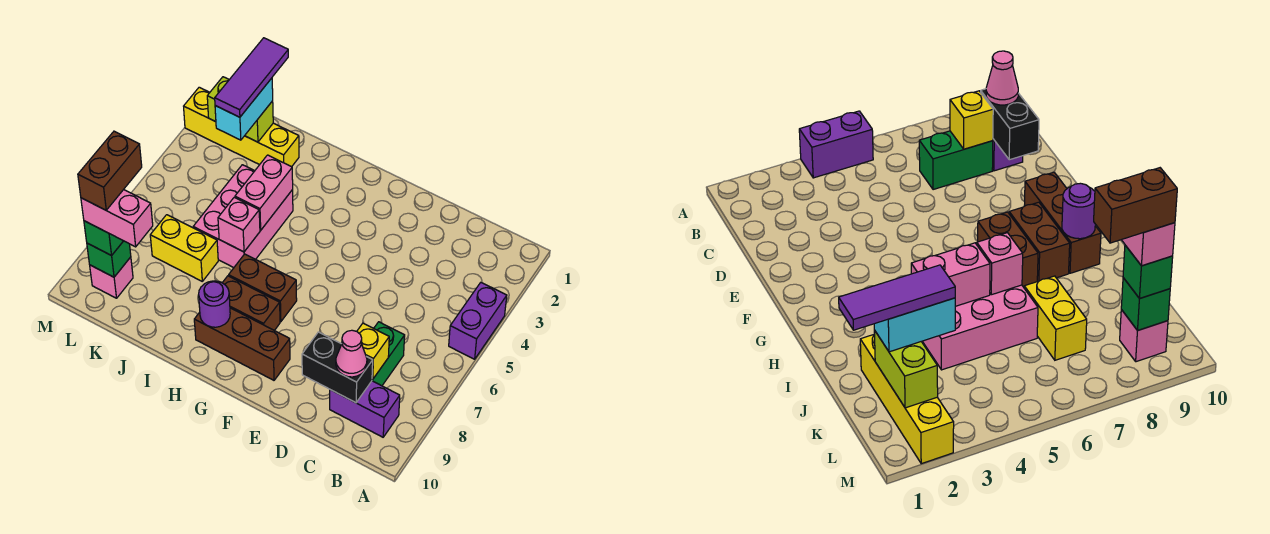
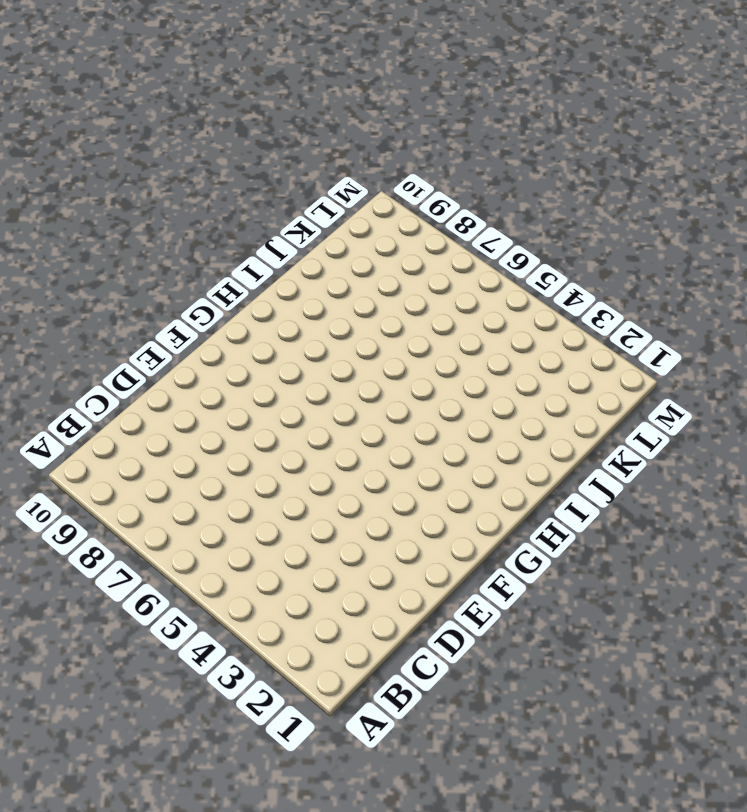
none -> purple brick A4:A5 level 1
none -> purple brick B9:C9 level 1
none -> green brick C7:C8 level 1

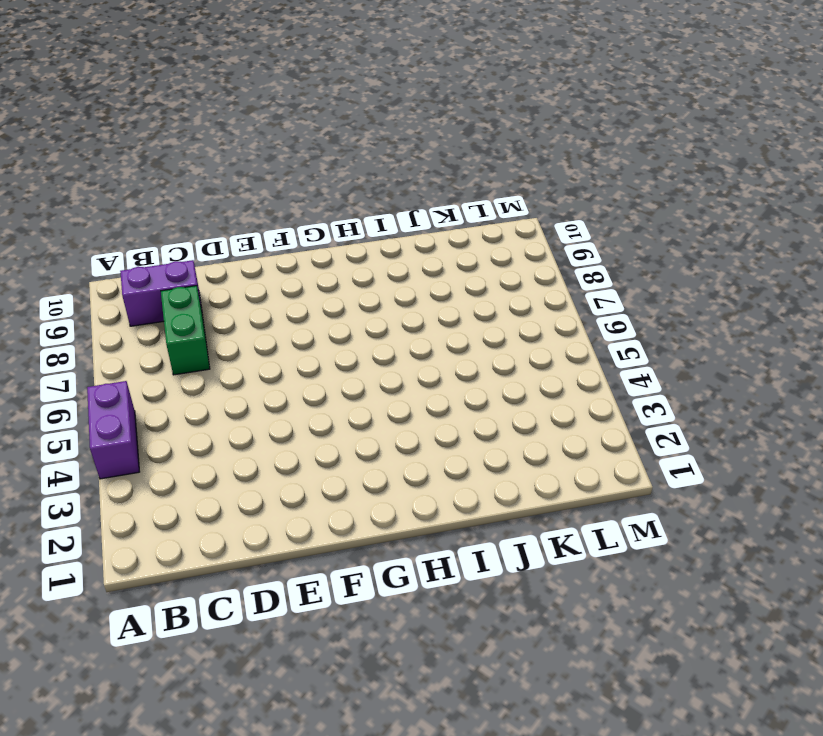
none -> brown brick F9:H9 level 1
none -> brown brick G7:H7 level 1
none -> brown brick G8:H8 level 1

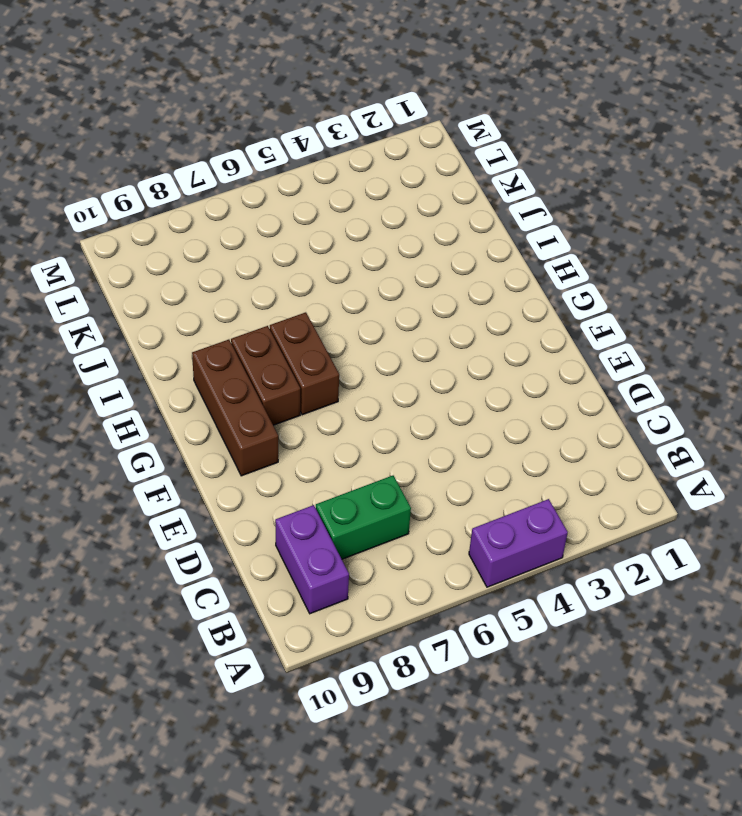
none -> pink brick I4:J6 level 1
none -> yellow brick J2:M2 level 1
none -> yellow brick J7:K7 level 1

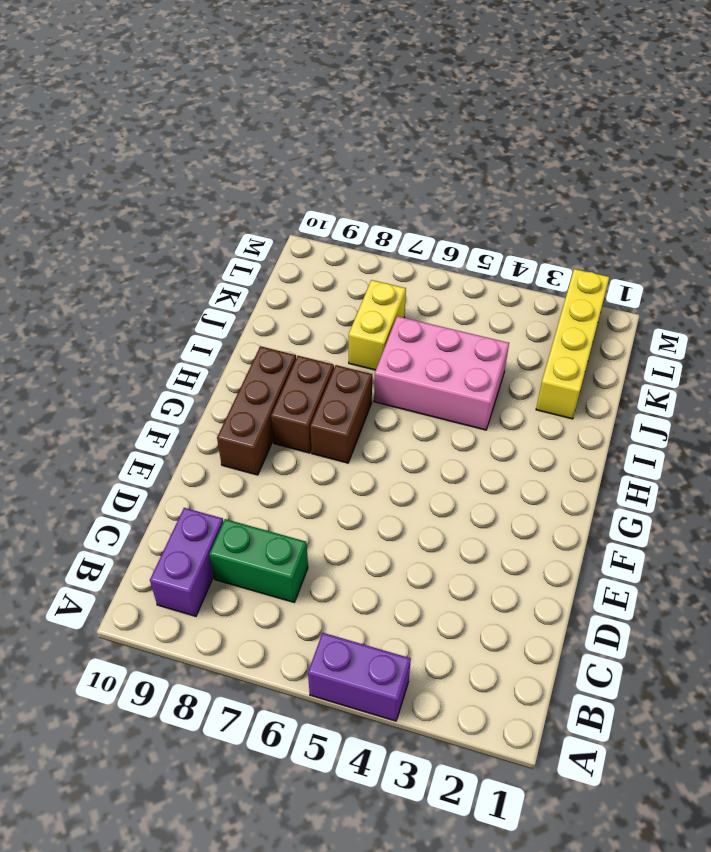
none -> pink brick L9 level 1
none -> yellow brick C8 level 2
none -> black brick C9:D9 level 2

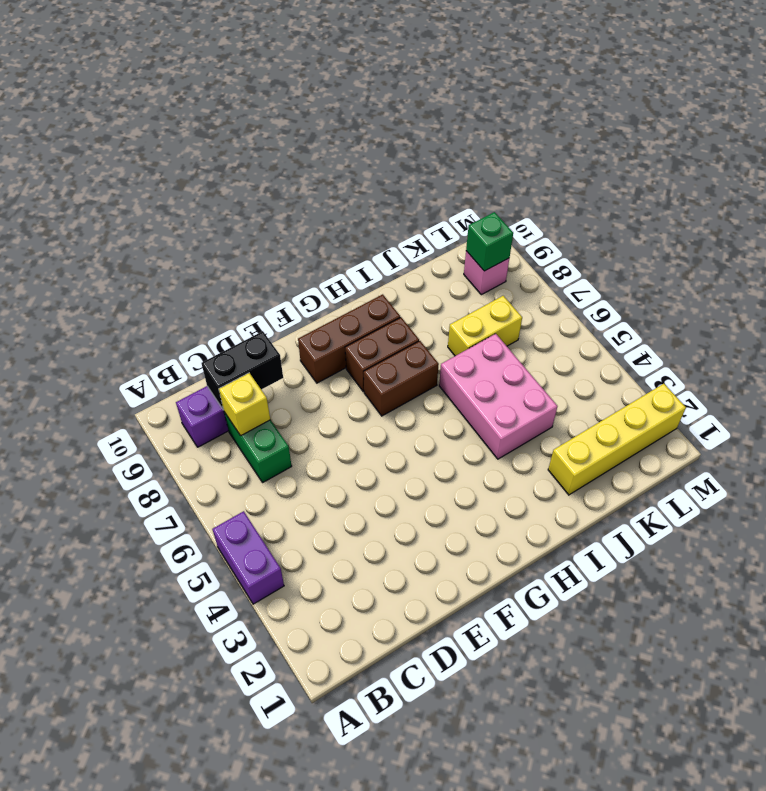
none -> purple round brick H9 level 2
none -> pink brick I4:I5 level 2
none -> pink brick I6 level 2

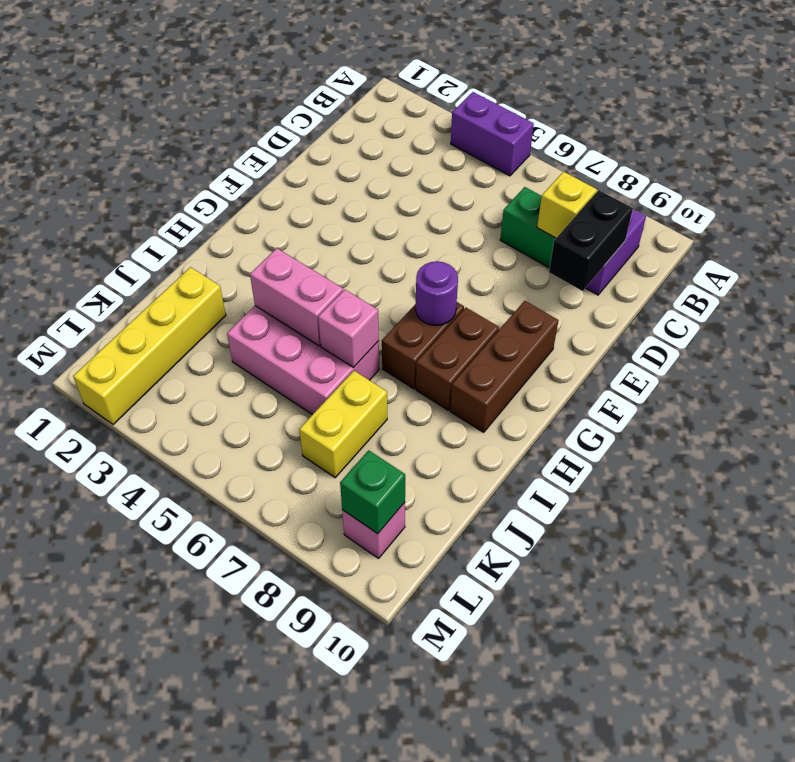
purple round brick G7 level 2 -> purple round brick H9 level 2
none -> lime brick K2:L2 level 2
none -> pink cone C9 level 3
none -> cyan brick K2:K3 level 3

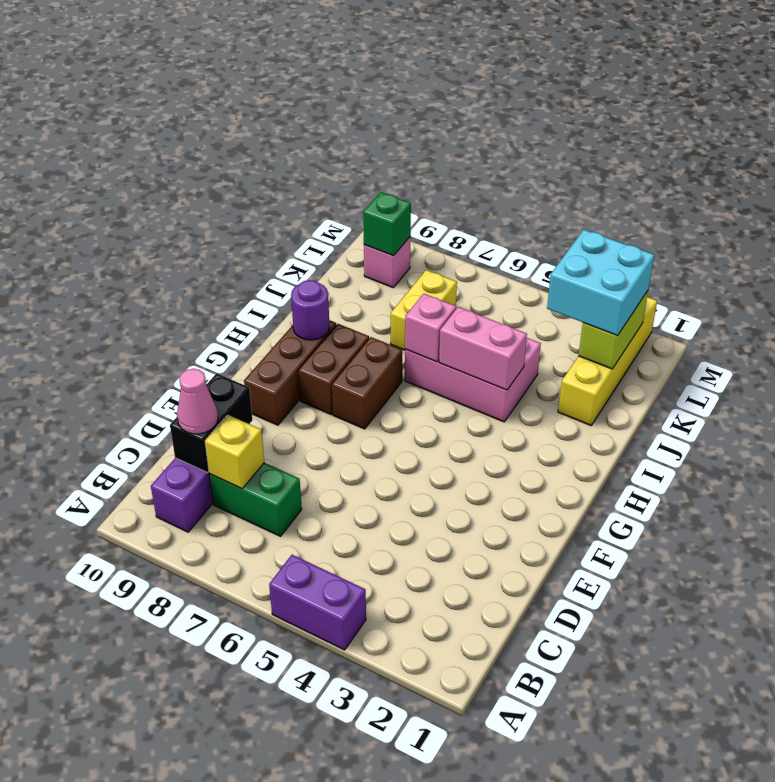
cyan brick K2:L3 level 3 -> cyan brick K2:K3 level 3
none -> green brick L9 level 3
none -> purple tile K1:K3 level 4
none -> pink brick K9:L9 level 4

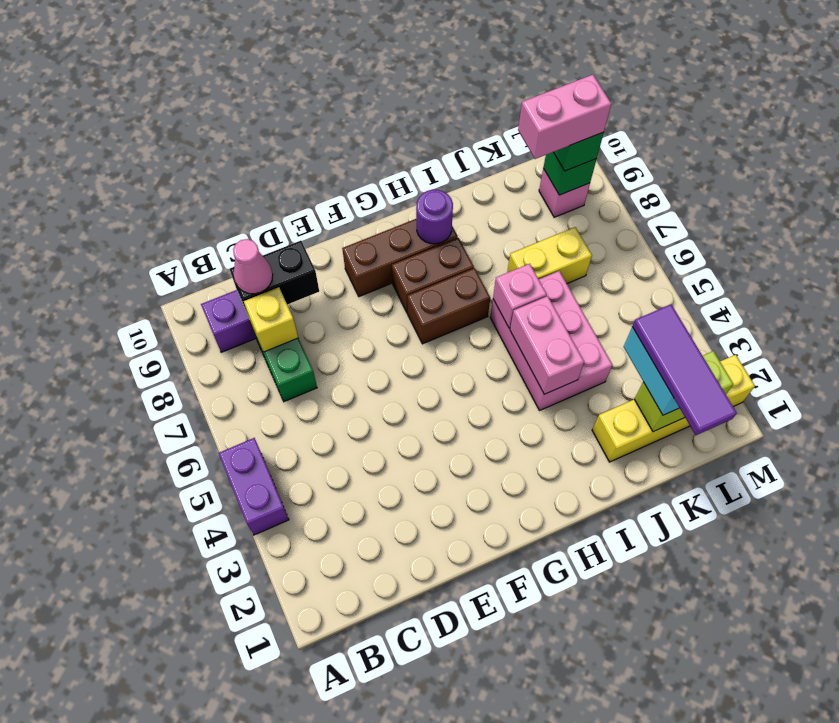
none -> brown brick L8:L9 level 5

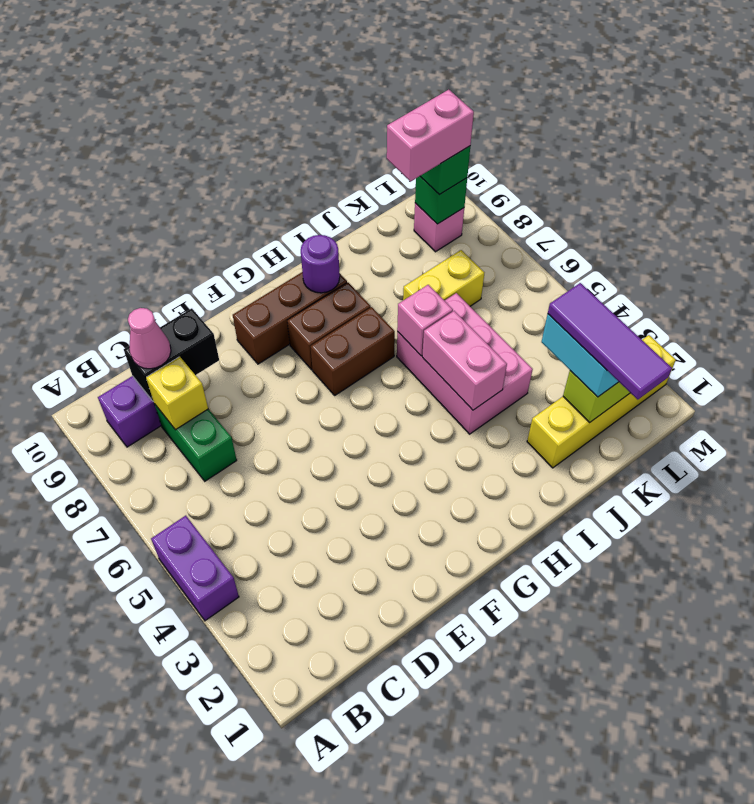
none -> brown brick L8:L9 level 5

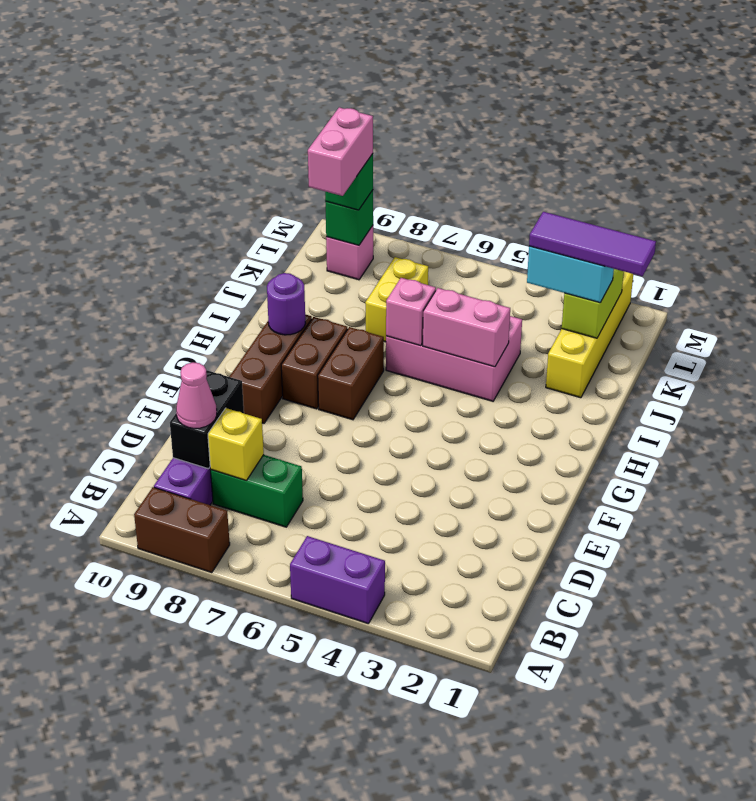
brown brick A8:A9 level 1 -> brown brick L8:L9 level 5

